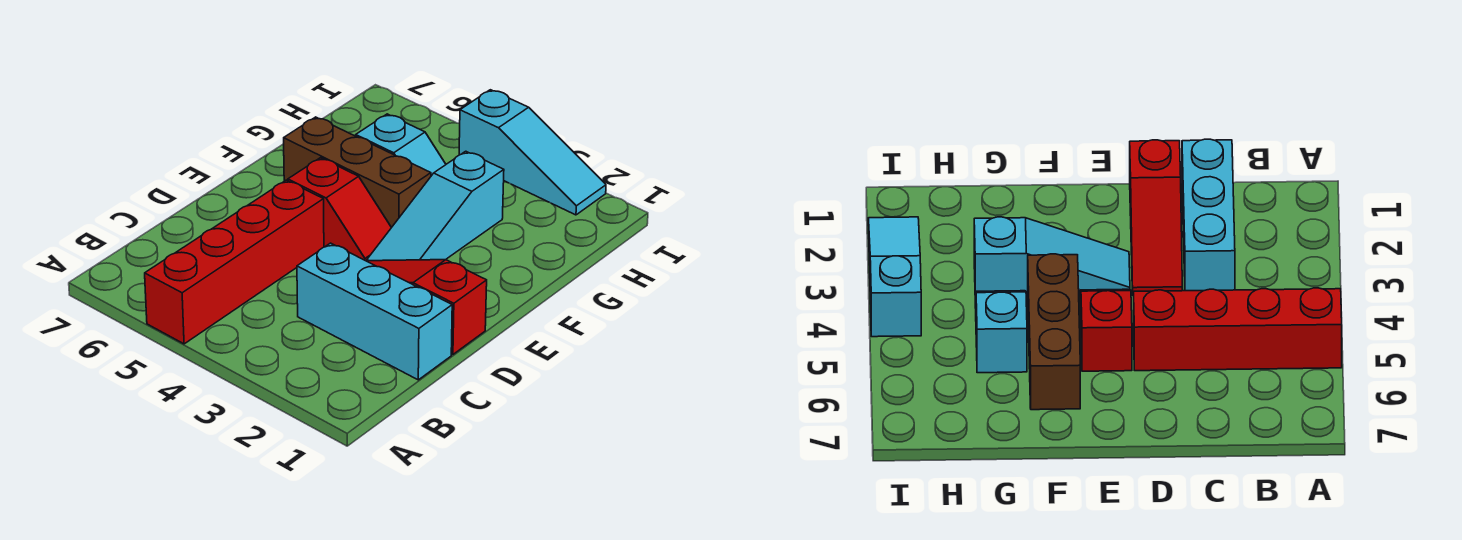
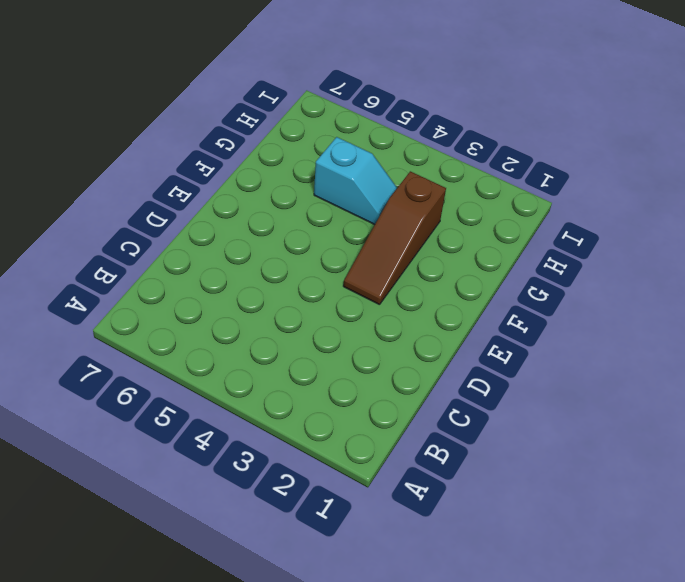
brown slope E3:G3 level 1 top G -> cyan slope E3:G3 level 1 top G
none -> red brick A5:D5 level 1
none -> cyan brick C1:C3 level 1

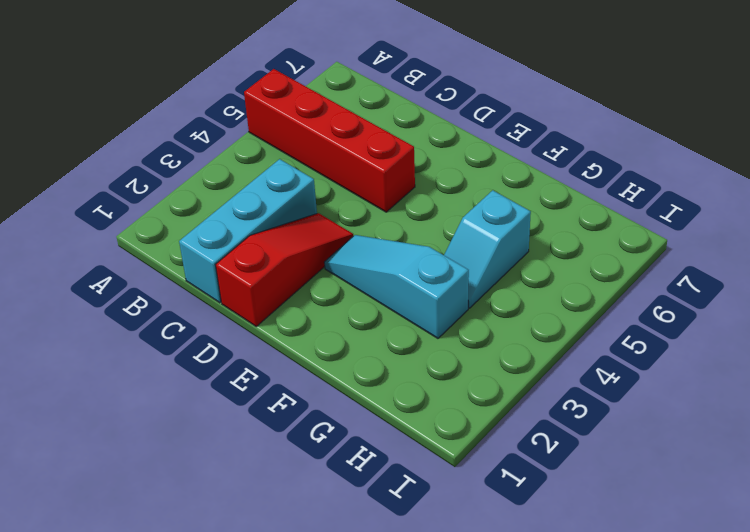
none -> red slope E4:E5 level 1 top 5
none -> brown brick F4:F6 level 1

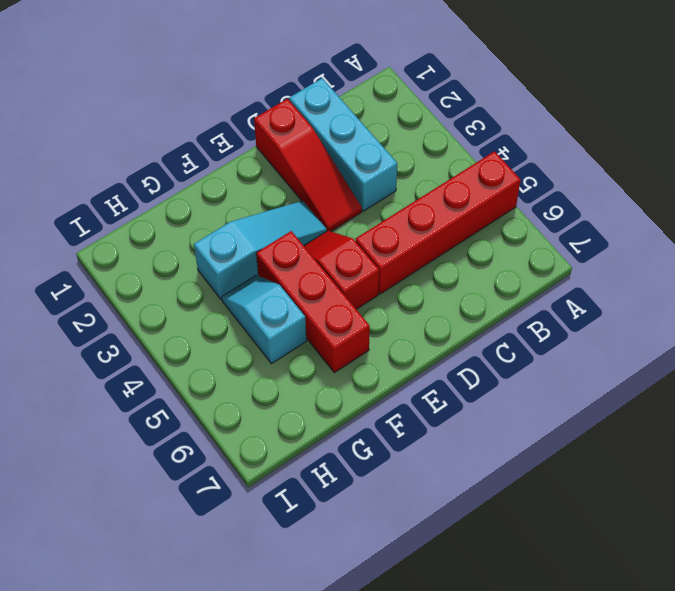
red brick F4:F6 level 1 -> brown brick F4:F6 level 1
none -> cyan slope I2:I4 level 1 top 4

